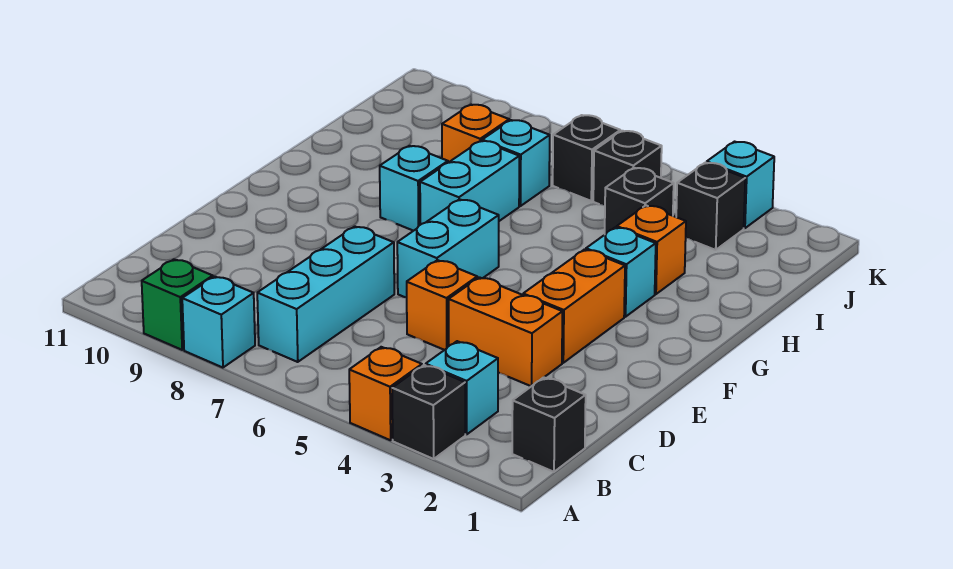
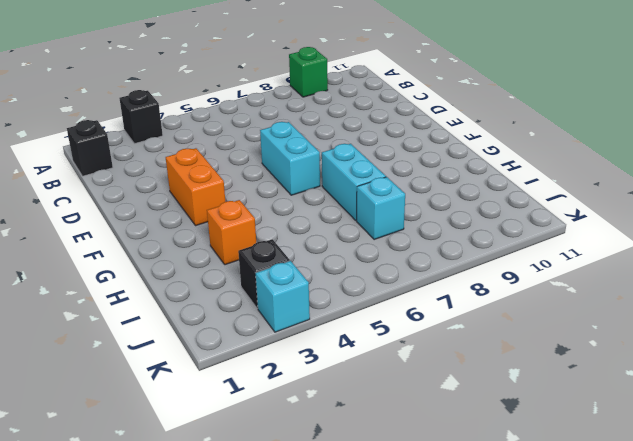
none -> orange brick A4 level 1
none -> cyan brick A8 level 1
none -> cyan brick B3 level 1

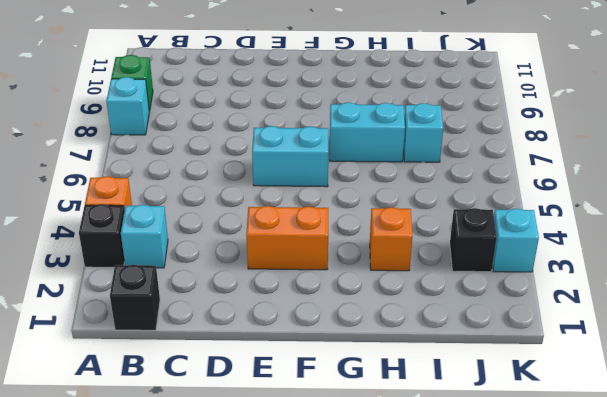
none -> cyan brick B7:D7 level 1
none -> orange brick D3:D4 level 1
none -> orange brick D5 level 1

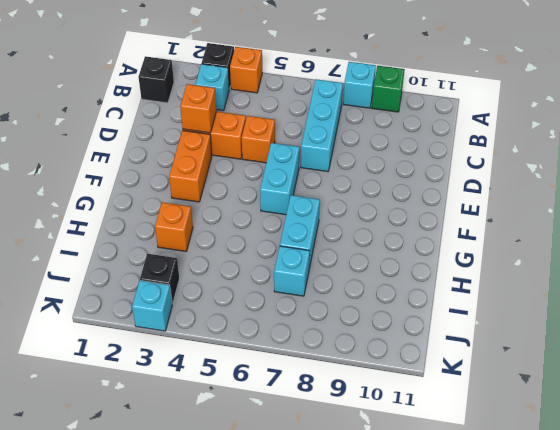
orange brick D3 level 2 -> orange brick I8 level 1
none -> cyan brick G3 level 1
none -> cyan brick G8 level 1
none -> black brick I4 level 1

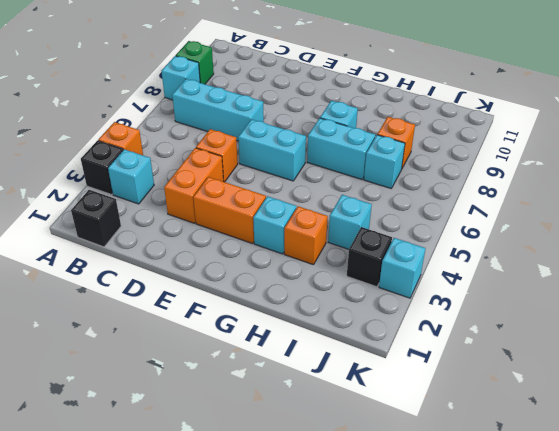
cyan brick I4 level 1 -> black brick I4 level 1
none -> black brick J5 level 1
none -> black brick J6 level 1

